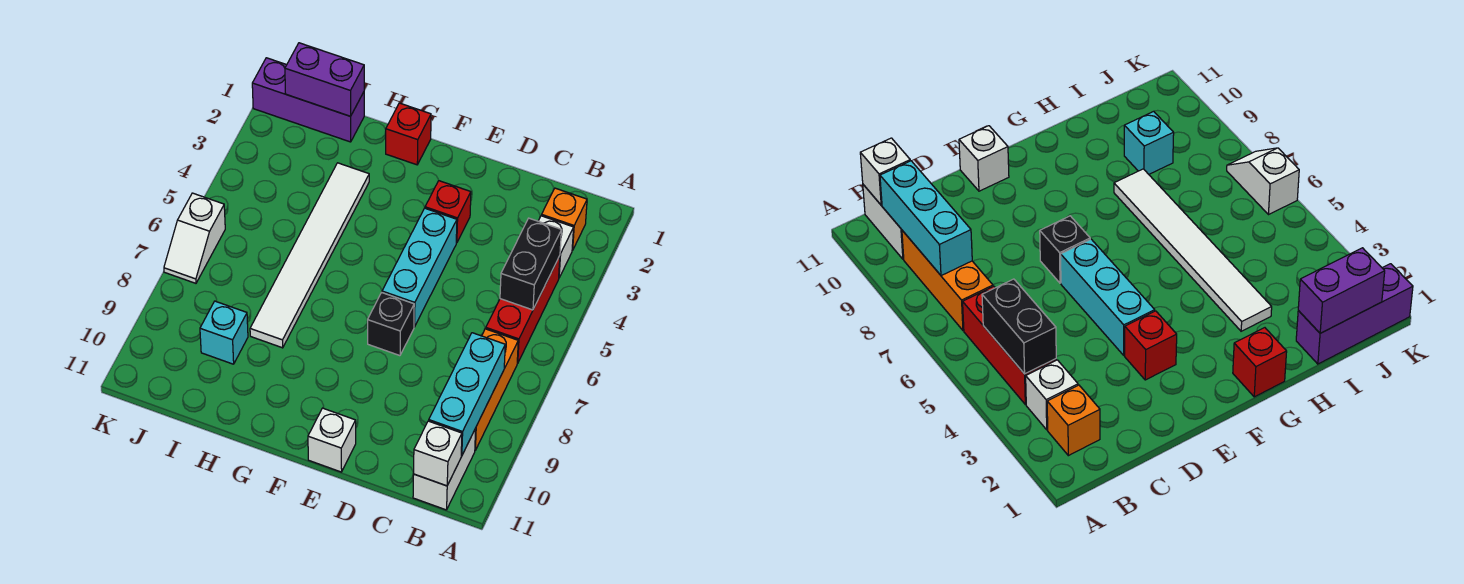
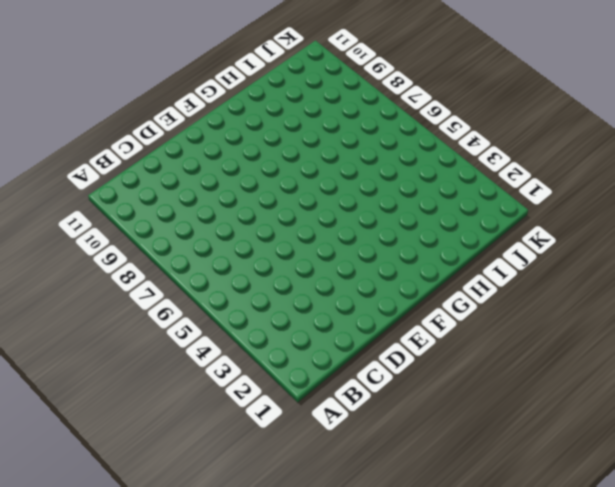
none -> orange brick B2 level 1
none -> white brick B3 level 1
none -> red brick B4:B6 level 1

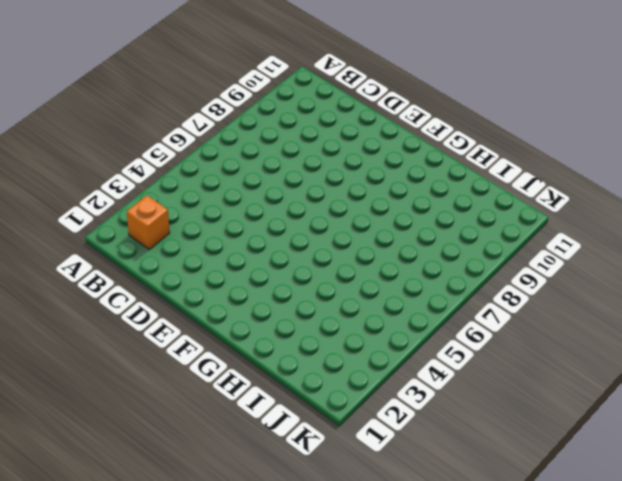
none -> white brick B3 level 1
none -> red brick B4:B6 level 1
none -> orange brick B7:B9 level 1

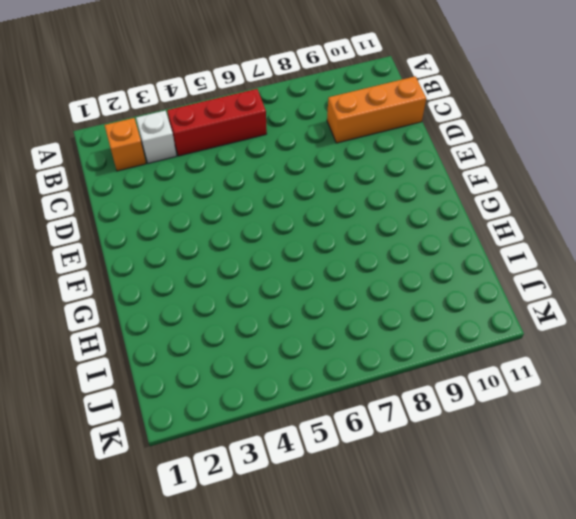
orange brick C9:C11 level 1 -> orange brick B7:B9 level 1
none -> white brick B10:B11 level 1
none -> red brick E3 level 1
none -> cyan brick E4:E6 level 1

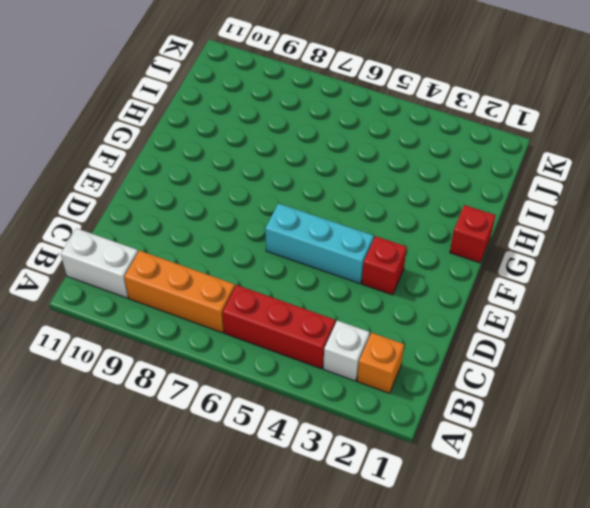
none -> black brick E7 level 1
none -> white brick E11 level 1
none -> white tile H3:H8 level 1

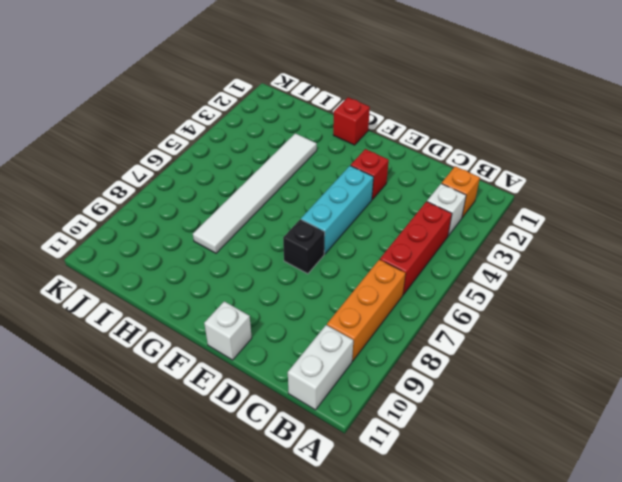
none -> purple brick I1:K1 level 1
none -> cyan brick I9 level 1
none -> white slope K6:K7 level 1 top 6

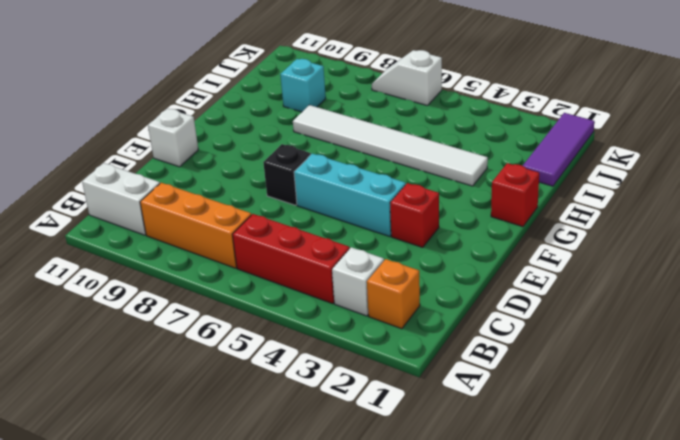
purple tile I1:K1 level 1 -> purple brick I1:K1 level 1
none -> black brick B4:B5 level 2
none -> cyan brick B8:B10 level 2
none -> white brick B11 level 2

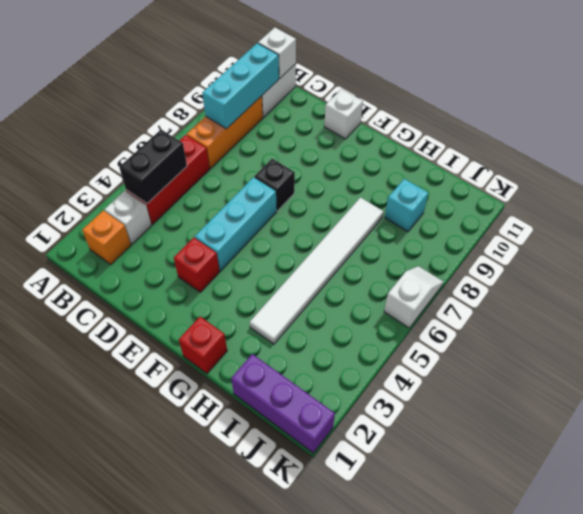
none -> purple brick I1:J1 level 2

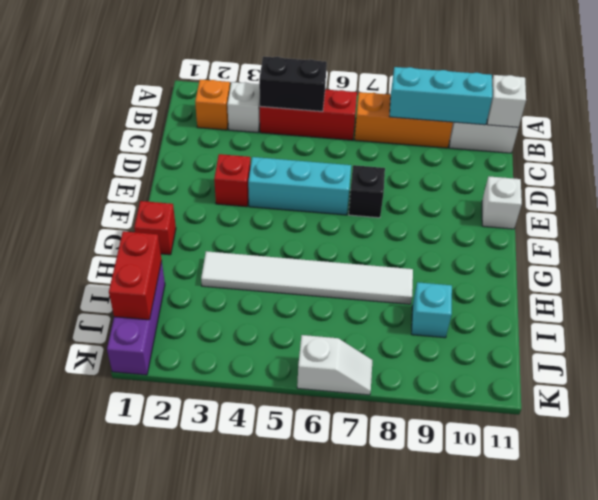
red brick I1:J1 level 2 -> purple brick I1:J1 level 2

